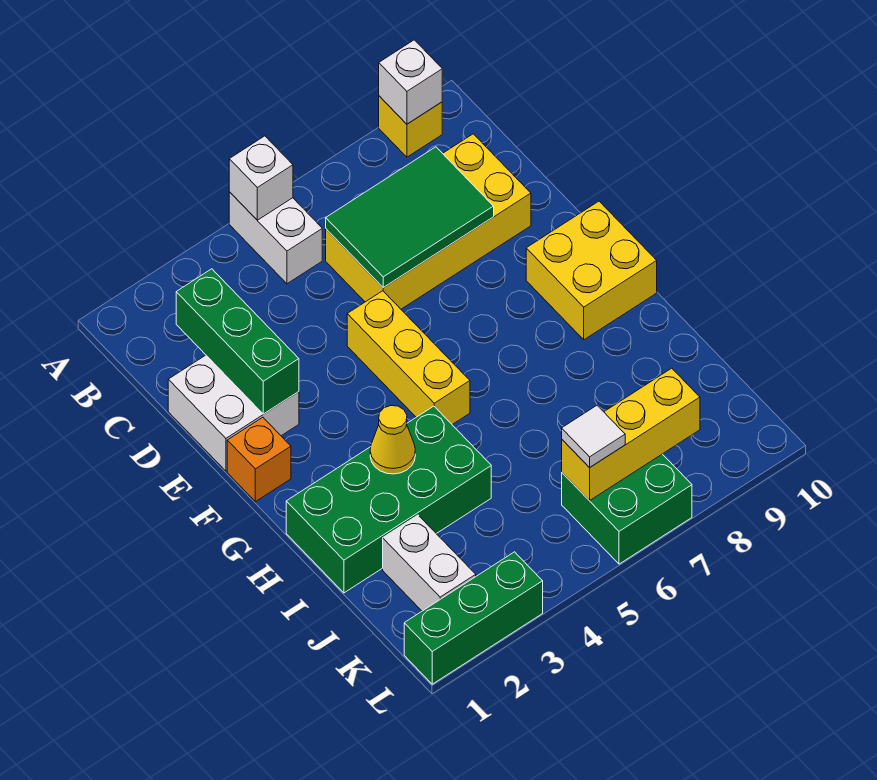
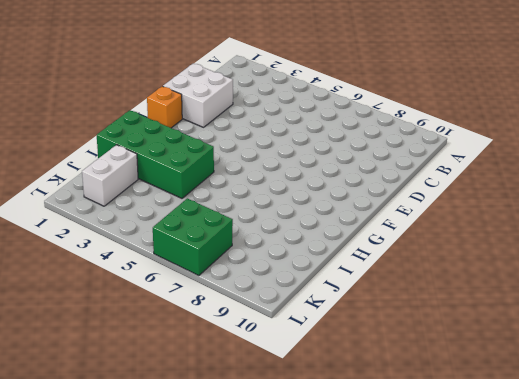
none -> white brick A5:B5 level 1
none -> yellow brick A9 level 1
none -> yellow brick C6:D9 level 1

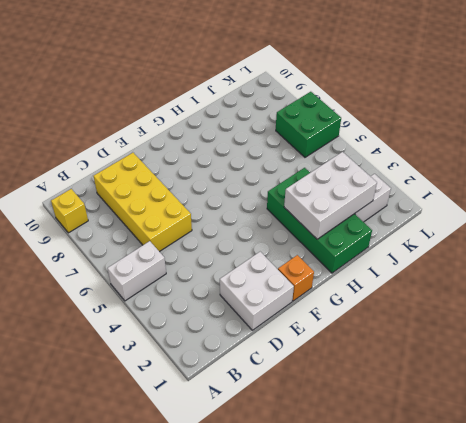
white brick H2:J3 level 2 -> yellow cone H3 level 2
none -> yellow brick E5:G5 level 1
none -> yellow brick F9:G10 level 1
none -> green brick L1:L3 level 1

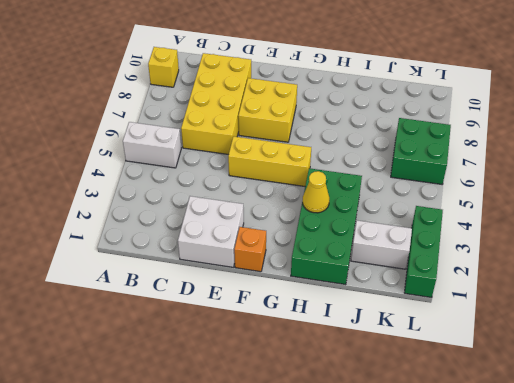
yellow brick E7:F8 level 1 -> yellow brick F9:G10 level 1
none -> white brick A5 level 2
none -> white brick A9 level 2
none -> green brick C2:E2 level 2

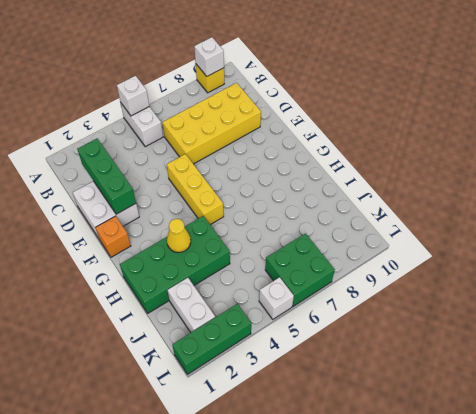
white brick L5 level 1 -> none
none -> yellow brick F9:G10 level 1
none -> green tile C6:D8 level 2
none -> yellow brick K6:K8 level 2

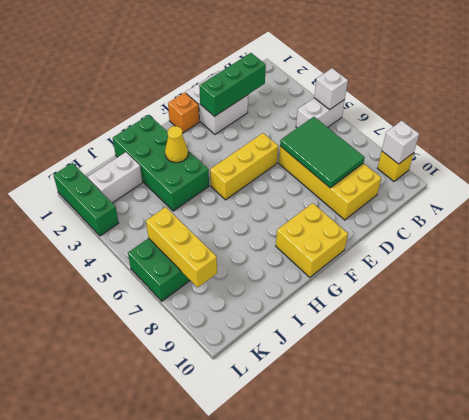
none -> white tile K6 level 3

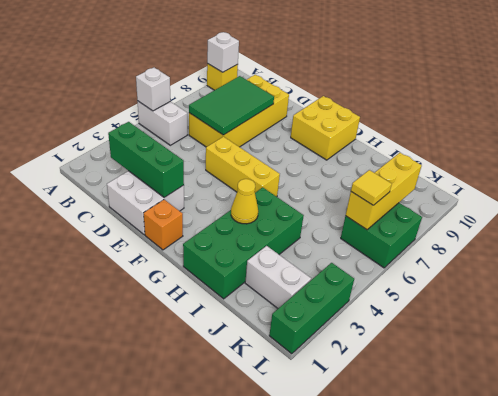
yellow tile K6 level 3 -> white tile K6 level 3

